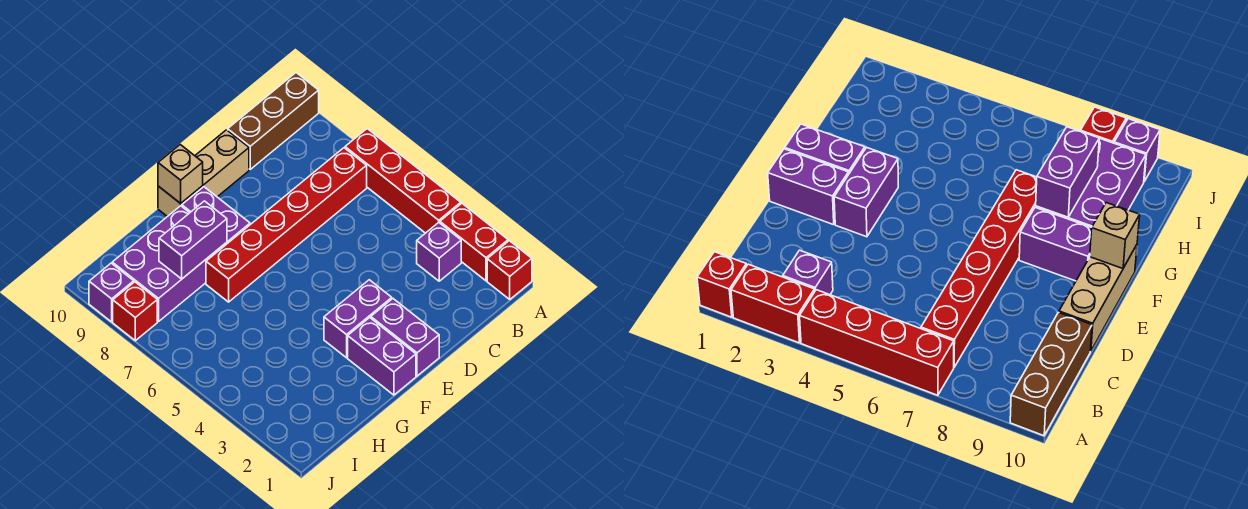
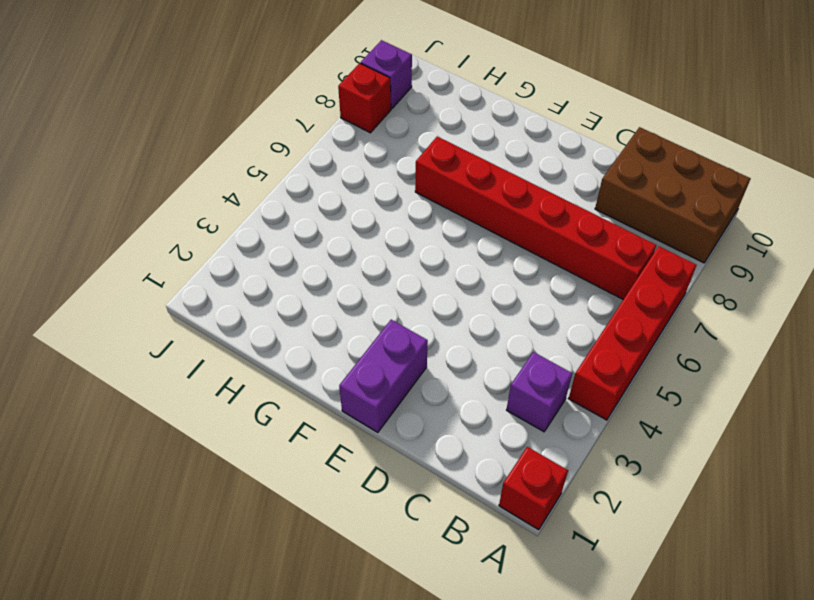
brown brick A9:C10 level 1 -> brown brick A10:C10 level 1
none -> red brick A2:A3 level 1
none -> tan brick D10:F10 level 1
none -> purple brick E3:F3 level 1

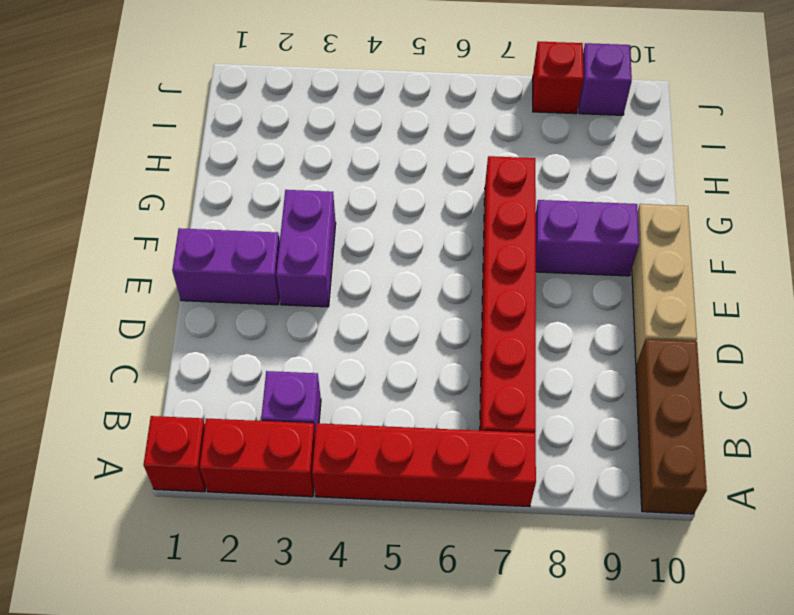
none -> purple brick F1:F2 level 1
none -> purple brick G8:I9 level 1
none -> tan brick F10 level 2

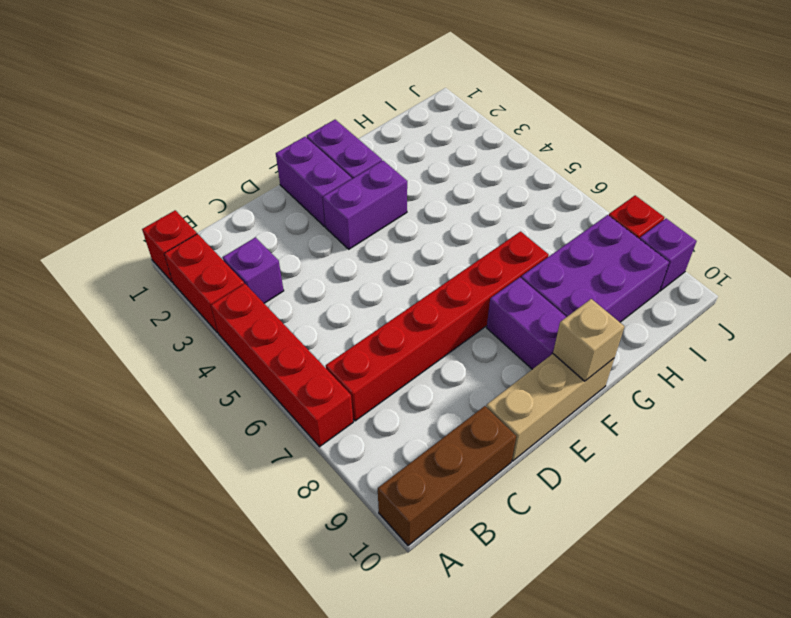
none -> purple brick G8:H8 level 2

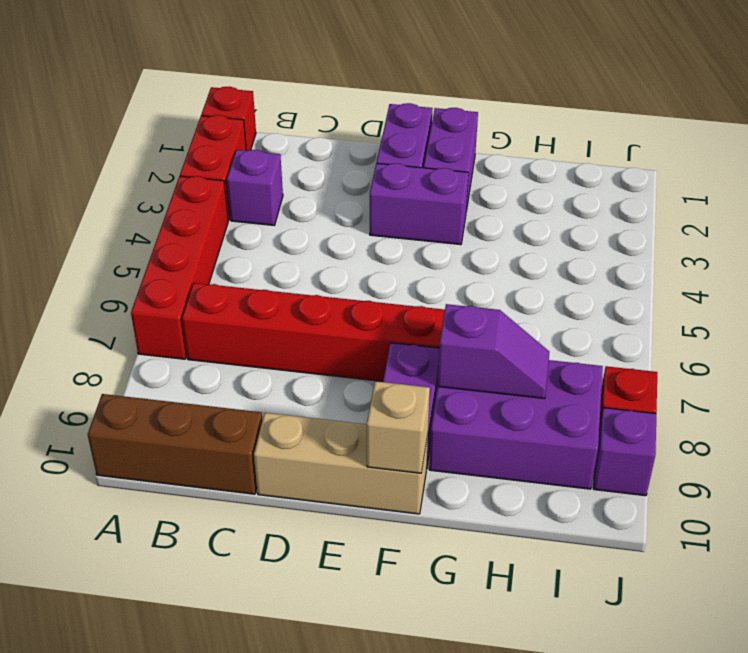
purple slope G8:H8 level 2 top G -> purple brick G8:H8 level 2

